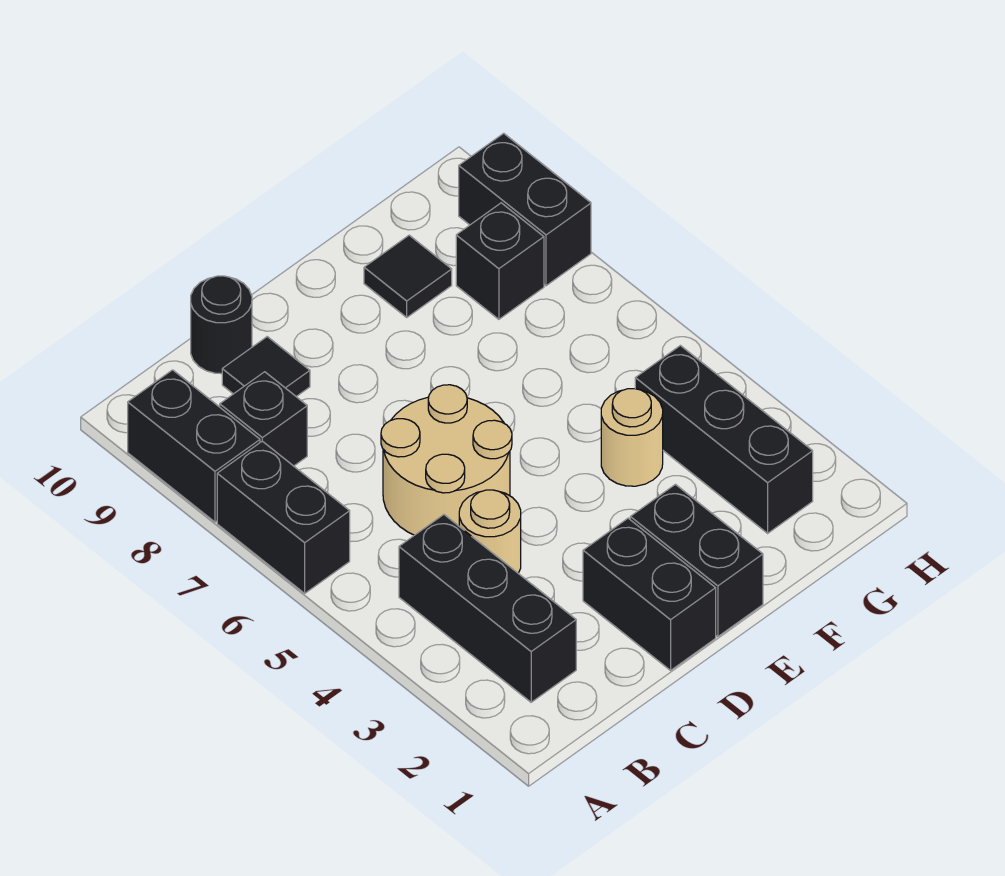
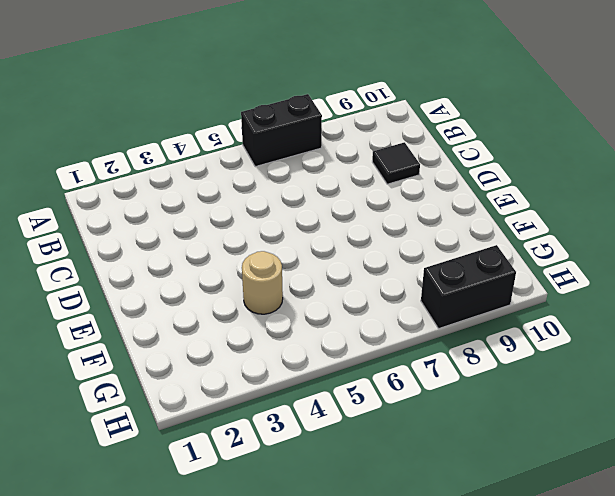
none -> black brick A8:A9 level 1
none -> black brick B2:B4 level 1
none -> black brick B8 level 1

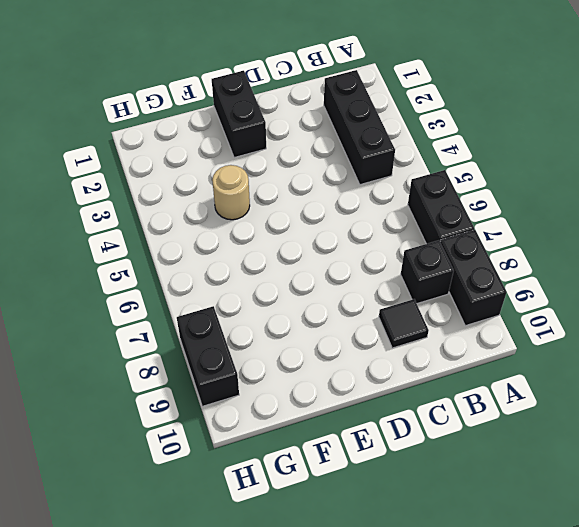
none -> tan round brick C4 level 1
none -> tan round brick C5:D6 level 1
none -> black round brick C10 level 1

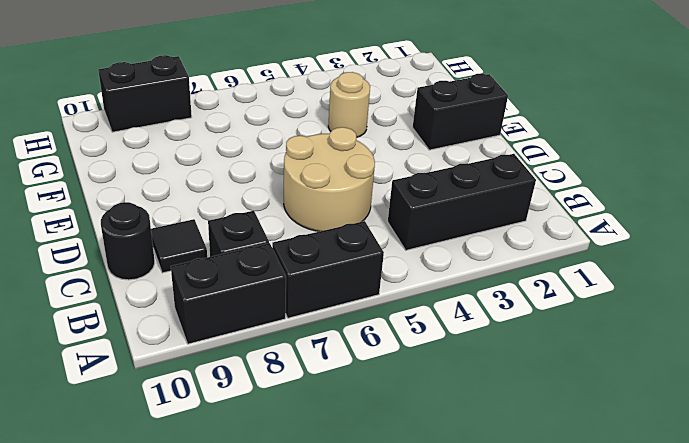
none -> tan round brick C4 level 1
none -> black brick D1:D2 level 1
none -> black tile F9 level 1

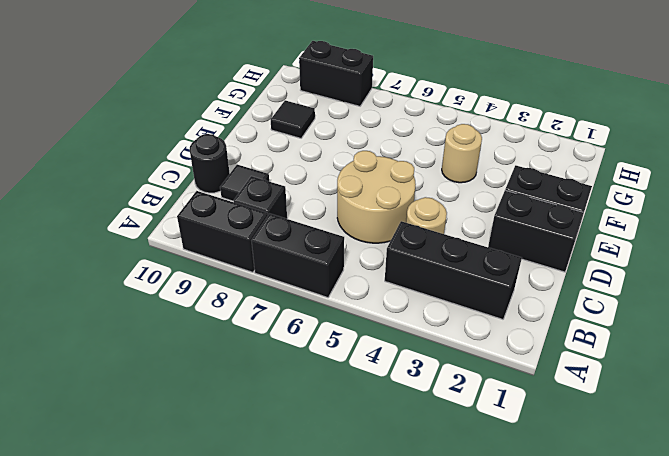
none -> black brick G2:G4 level 1
none -> black brick G8 level 1

